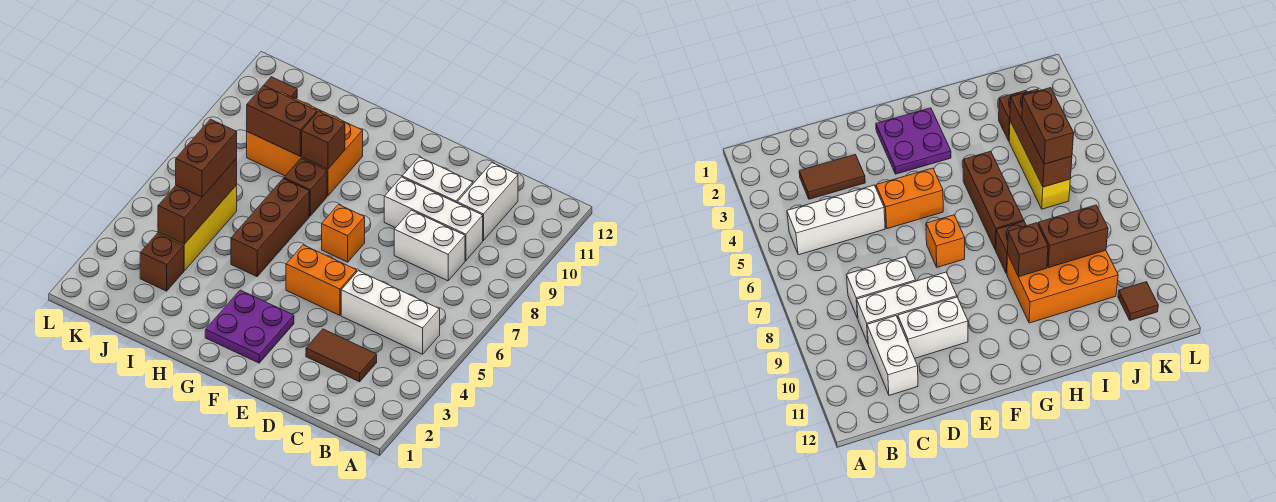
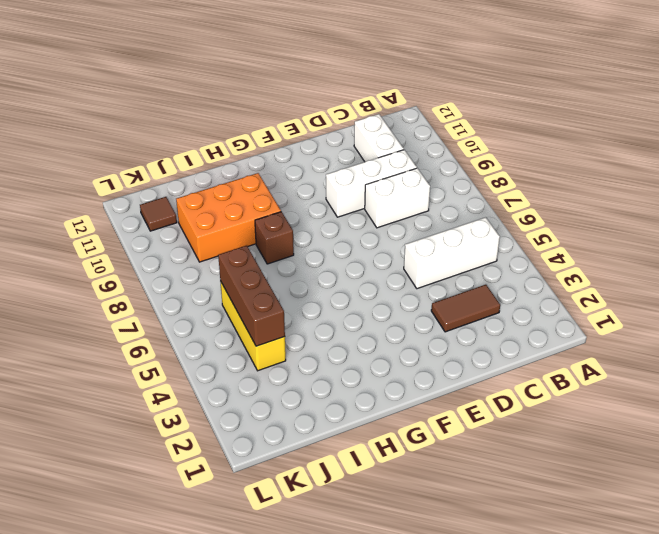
none -> white brick D10:E10 level 1
none -> orange brick E5:F5 level 1
none -> purple plate F2:G3 level 1

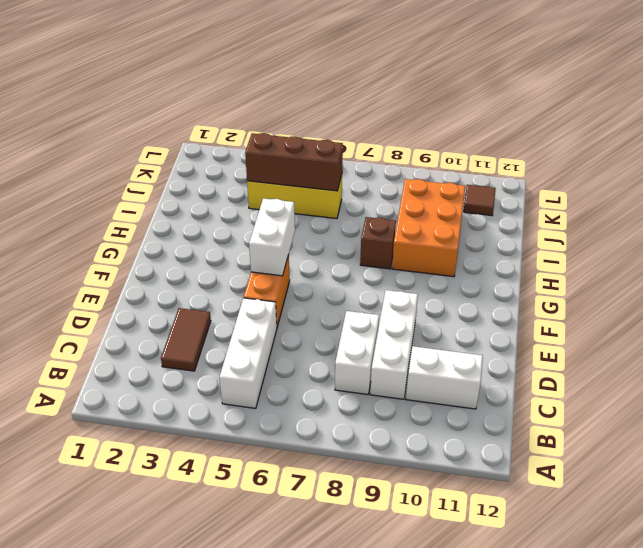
white brick F5:G5 level 2 -> white brick D10:E10 level 1
none -> purple plate F2:G3 level 1
none -> orange brick F7 level 1
none -> brown brick H5:H7 level 1

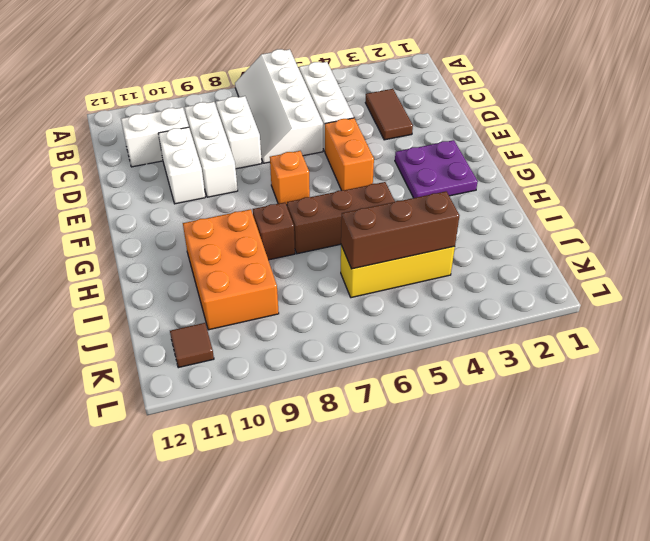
white slope A6:D7 level 1 top 6 -> none
none -> brown brick J3 level 1
none -> brown brick H9 level 2
none -> brown brick I9:J9 level 2

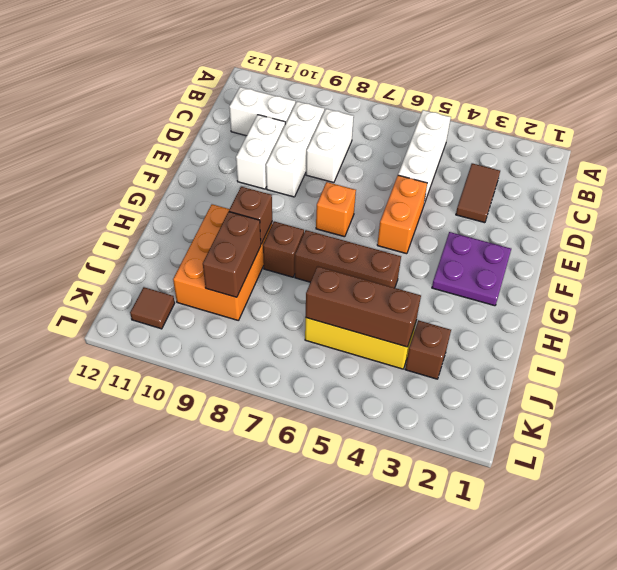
none -> brown brick J5:J6 level 3

